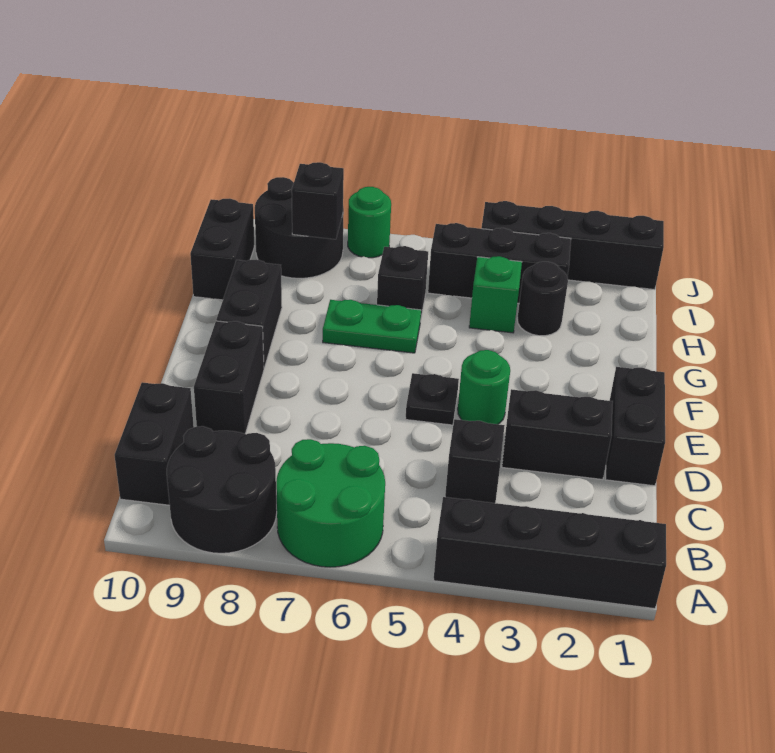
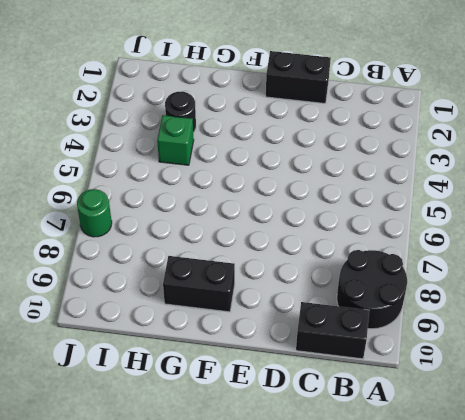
none -> black brick A1:A4 level 1
none -> green round brick A6:B7 level 1
none -> black brick C4 level 1

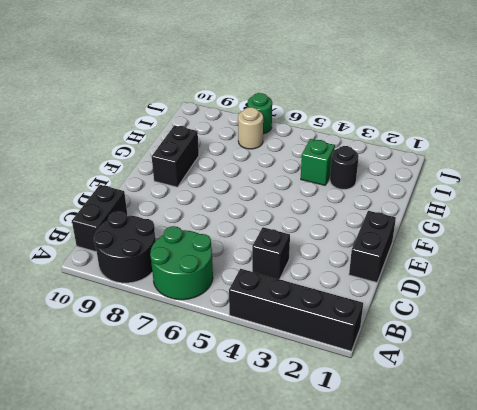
tan round brick I7 level 1 -> none
none -> black brick D2:D3 level 1
none -> black brick D9:E9 level 1
none -> green round brick E4 level 1

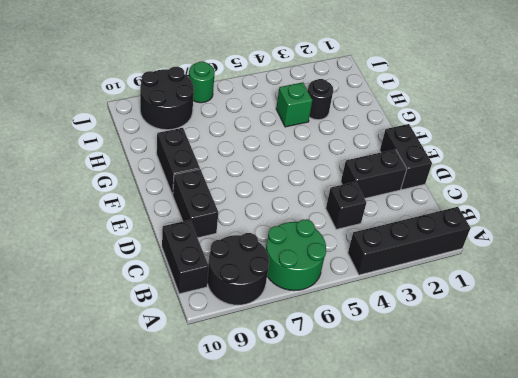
none -> green round brick E4 level 1
none -> black plate E5 level 1
none -> green plate G6:G7 level 1

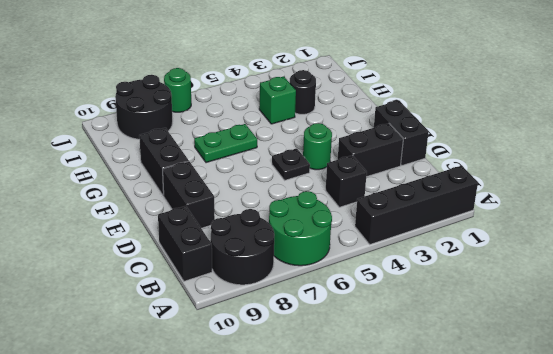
none -> black brick H6 level 1
none -> black brick H10:I10 level 1
none -> black brick I3:I5 level 1

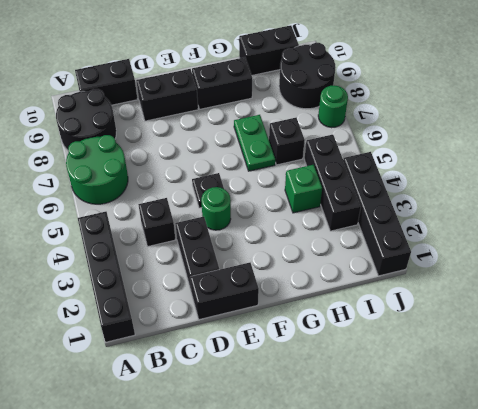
none -> black round brick H3 level 1
none -> black brick I8 level 2

